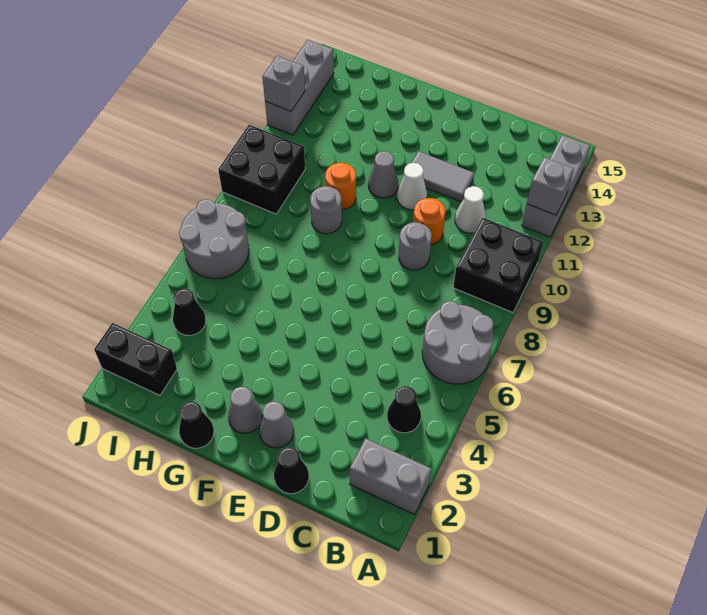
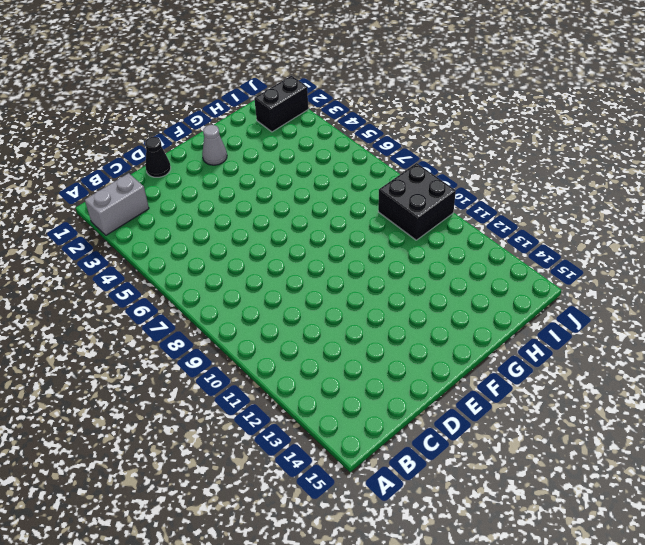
none -> grey round brick A6:B7 level 1
none -> black brick A9:B10 level 1
none -> grey brick A12:A14 level 1

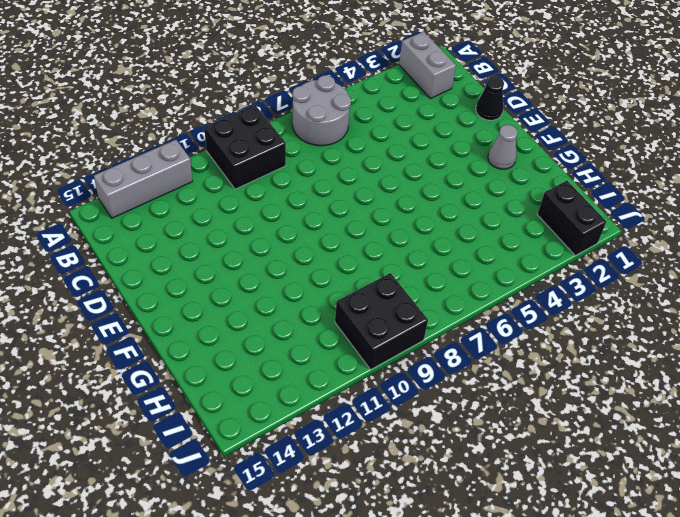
none -> black cone B4 level 1
none -> white cone C11 level 1
none -> grey round brick D9 level 1

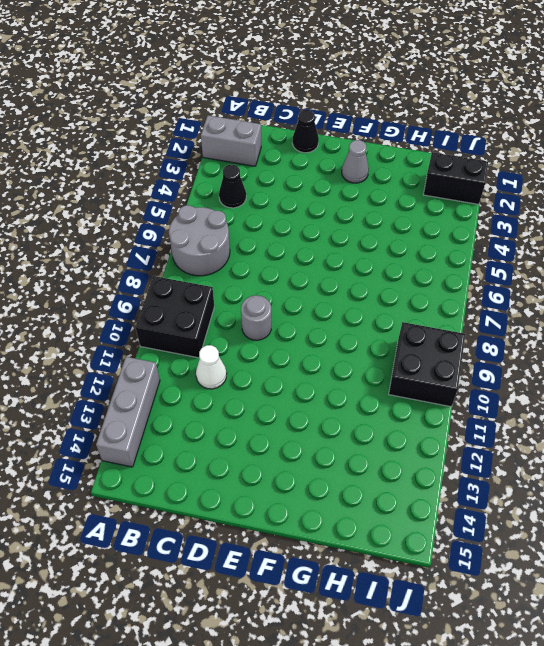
none -> orange round brick D10 level 1
none -> grey tile D12:E12 level 1
none -> grey cone E2 level 1

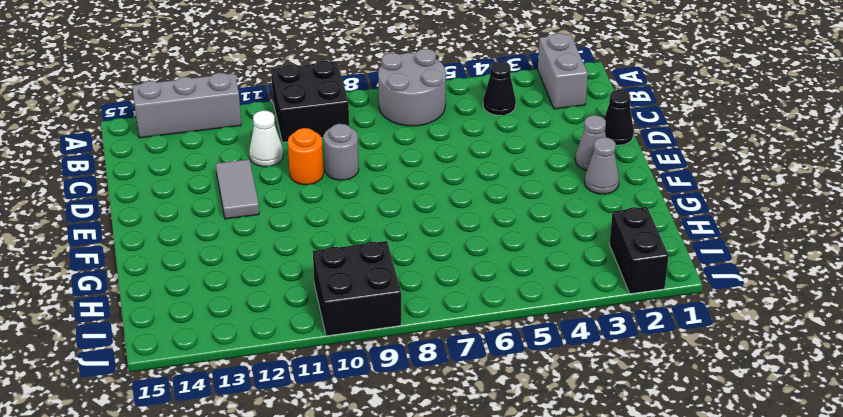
none -> white cone E11 level 1
none -> grey cone F11 level 1
none -> black cone G1 level 1

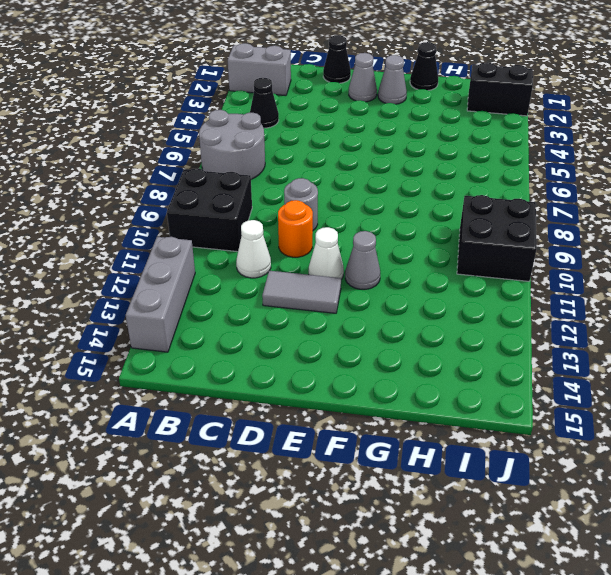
none -> grey round brick G9 level 1
none -> orange round brick G10 level 1
none -> black cone I4 level 1

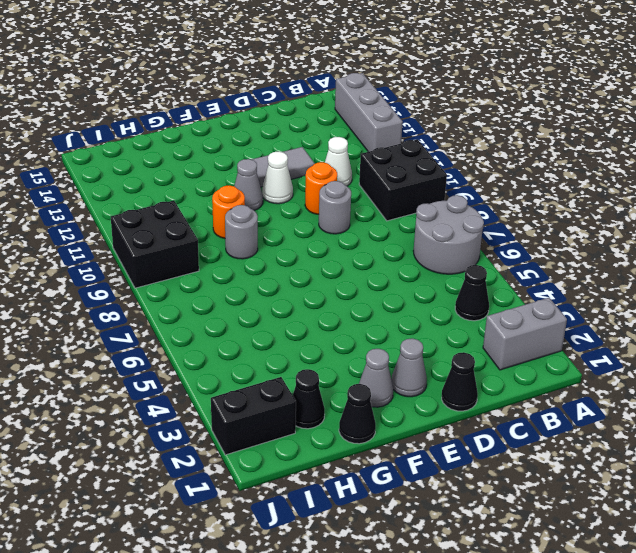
black cone H2 level 1 -> black cone I4 level 1
none -> grey round brick I6:J7 level 1
none -> grey brick J12:J14 level 1
none -> grey brick A12 level 2

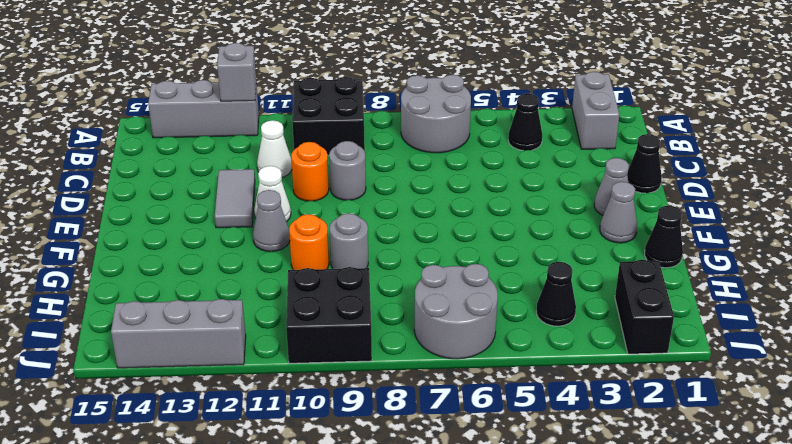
none -> grey brick J12 level 2

